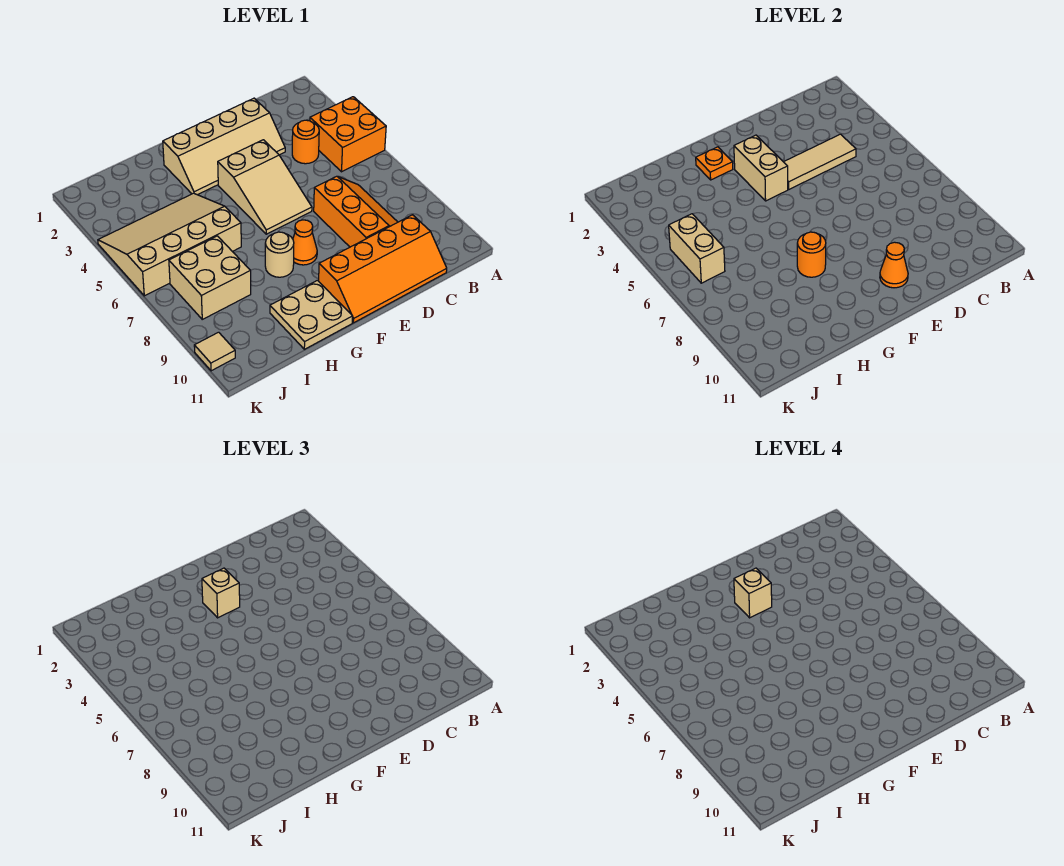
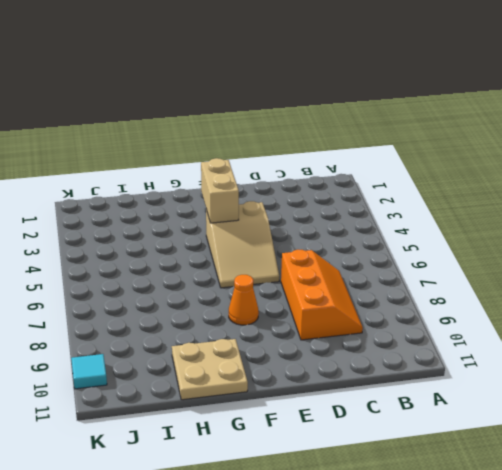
cyan tile K10 level 1 -> tan tile K10 level 1
none -> orange brick A4:B5 level 1
none -> orange round brick C4 level 1
none -> orange slope C10:F11 level 1 top 10

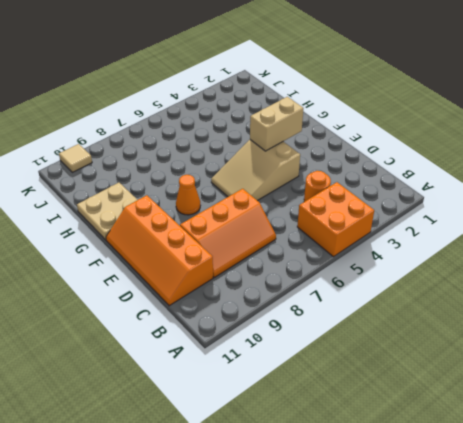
none -> tan slope D2:G3 level 1 top 2
none -> tan round brick G8 level 1
none -> tan slope H4:K6 level 1 top 6

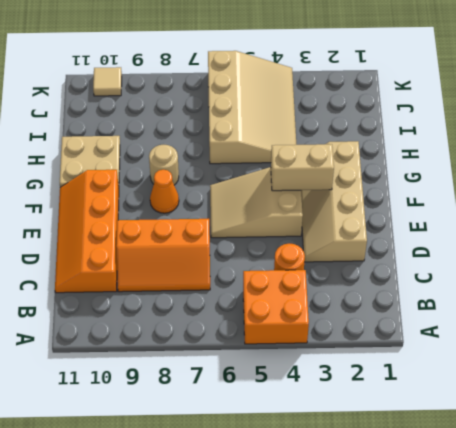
none -> tan brick I7:J8 level 1
none -> tan tile C4:E4 level 2
none -> orange cone E10 level 2

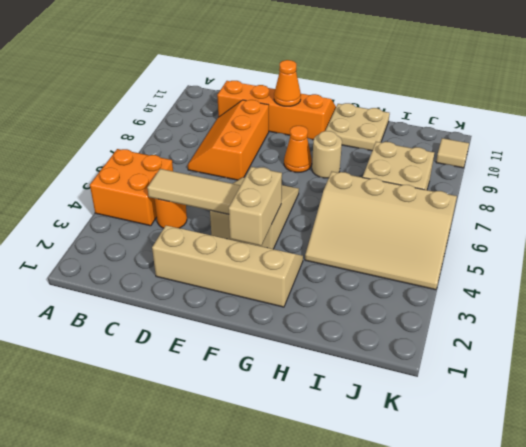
none -> orange plate G2 level 2
none -> orange round brick G8 level 2
none -> tan brick J5:J6 level 2

